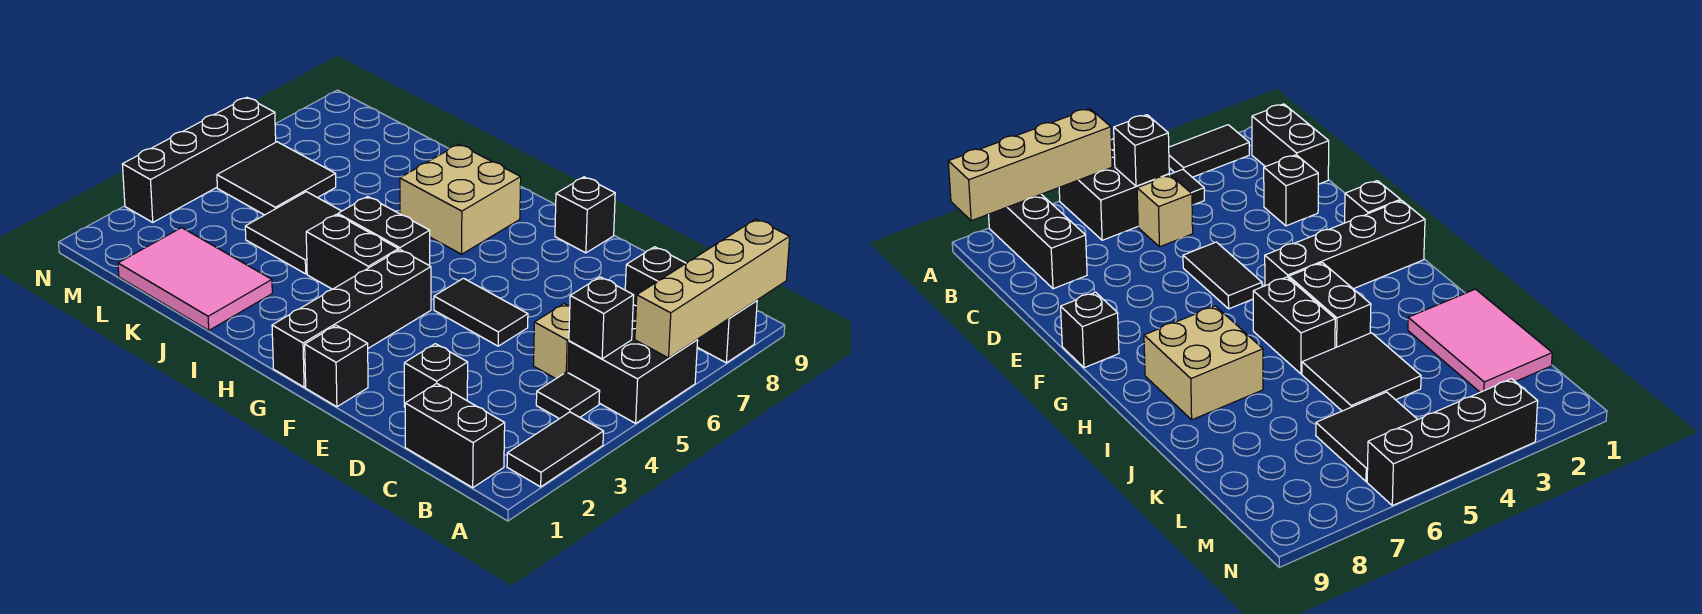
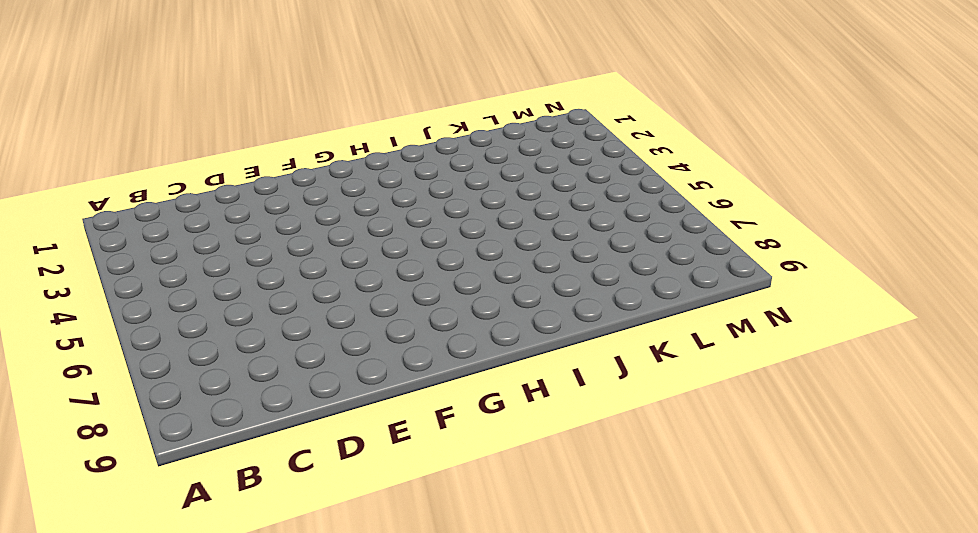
none -> black tile A2:A3 level 1
none -> black brick A5:B6 level 1
none -> black brick A8:C8 level 1

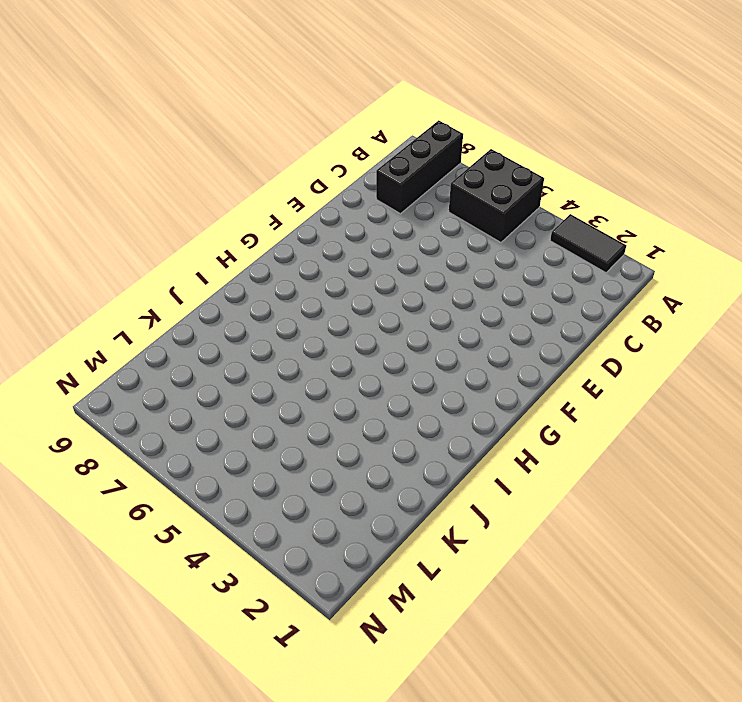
none -> black brick B1:C1 level 1
none -> black tile B4 level 1
none -> tan brick C5 level 1

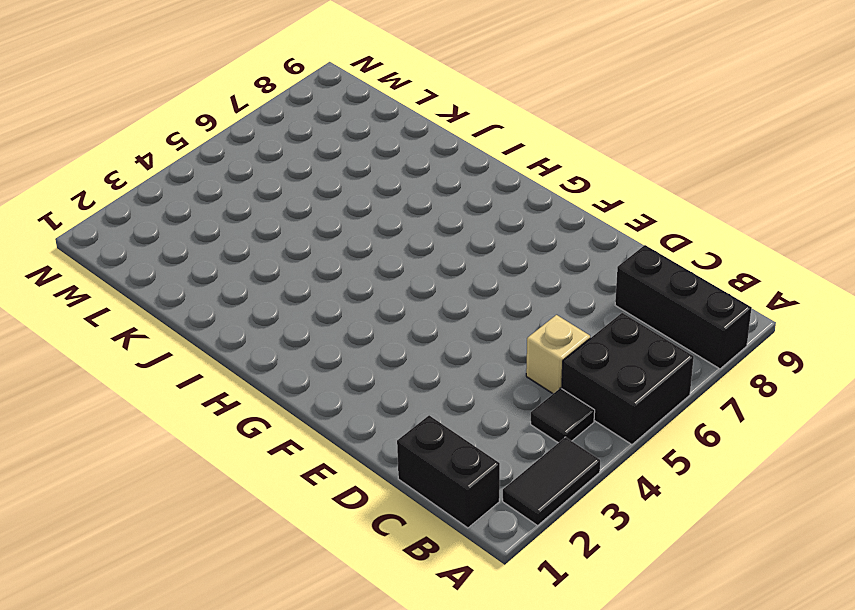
none -> black brick D2 level 1
none -> black tile E5:F5 level 1
none -> black brick F1 level 1

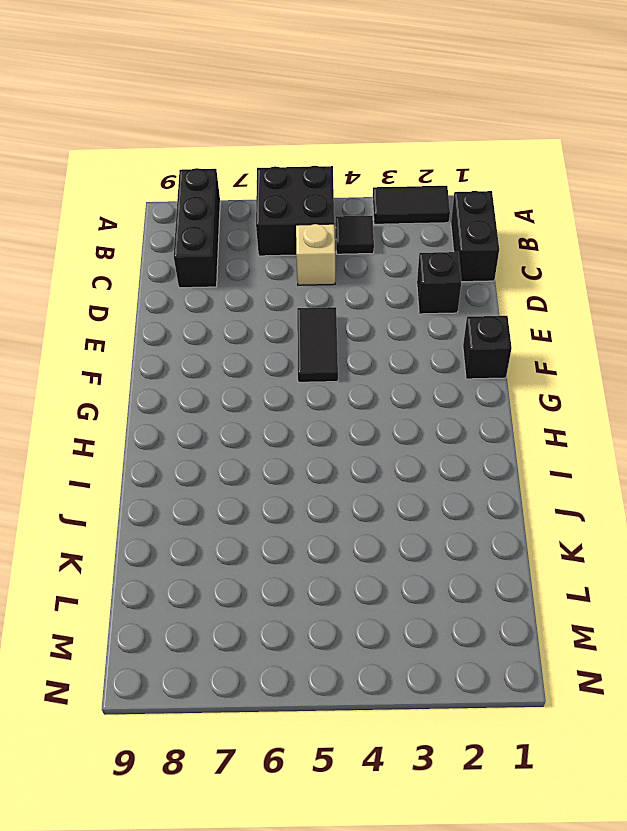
none -> black brick F9 level 1
none -> black brick G1:G4 level 1
none -> black brick H4:I4 level 1

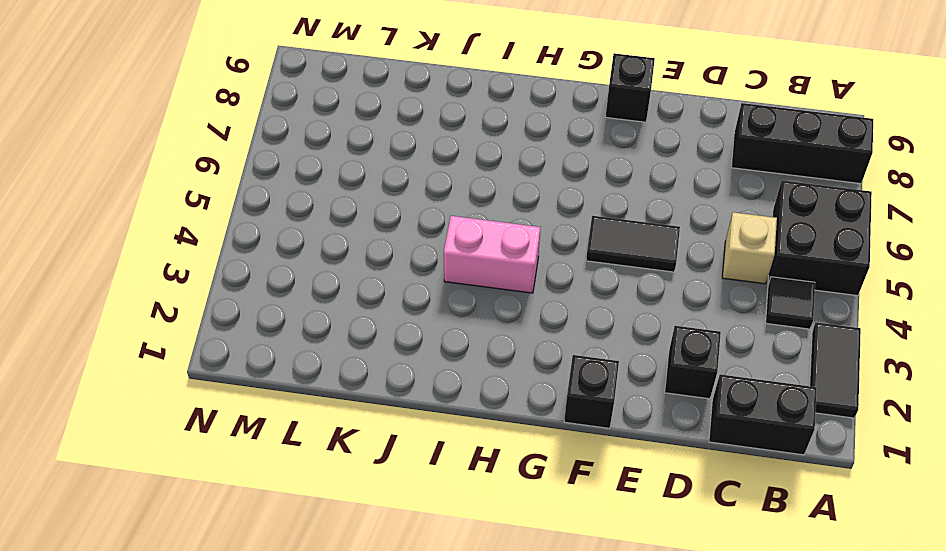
pink brick H4:I4 level 1 -> black brick H4:I4 level 1
none -> black brick G1:G4 level 1
none -> black brick H5:I5 level 1
none -> tan brick H7:I8 level 1

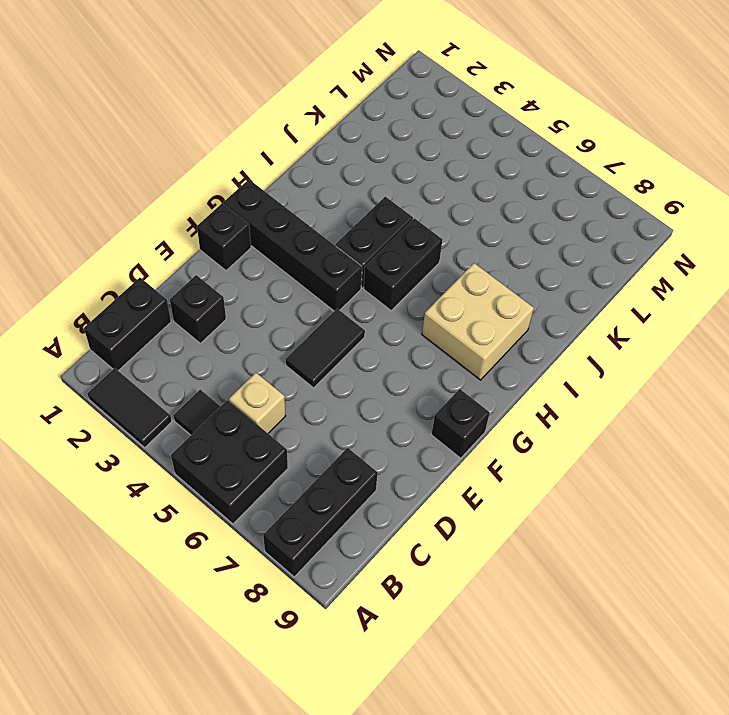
none -> pink tile J1:L2 level 1
none -> black tile J4:K5 level 1
none -> black tile L5:M6 level 1

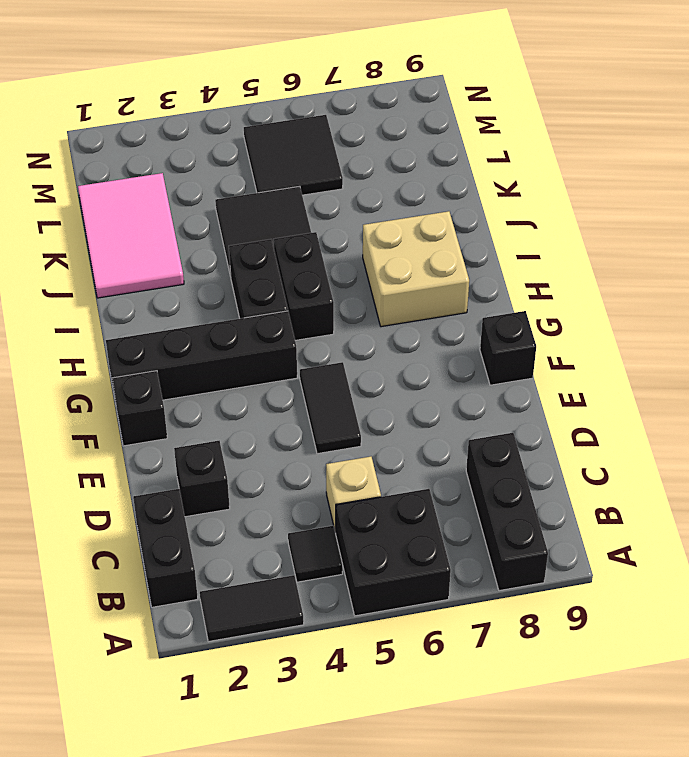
none -> black brick N3:N6 level 1
none -> tan brick A6:A9 level 2
none -> black brick B5 level 2

